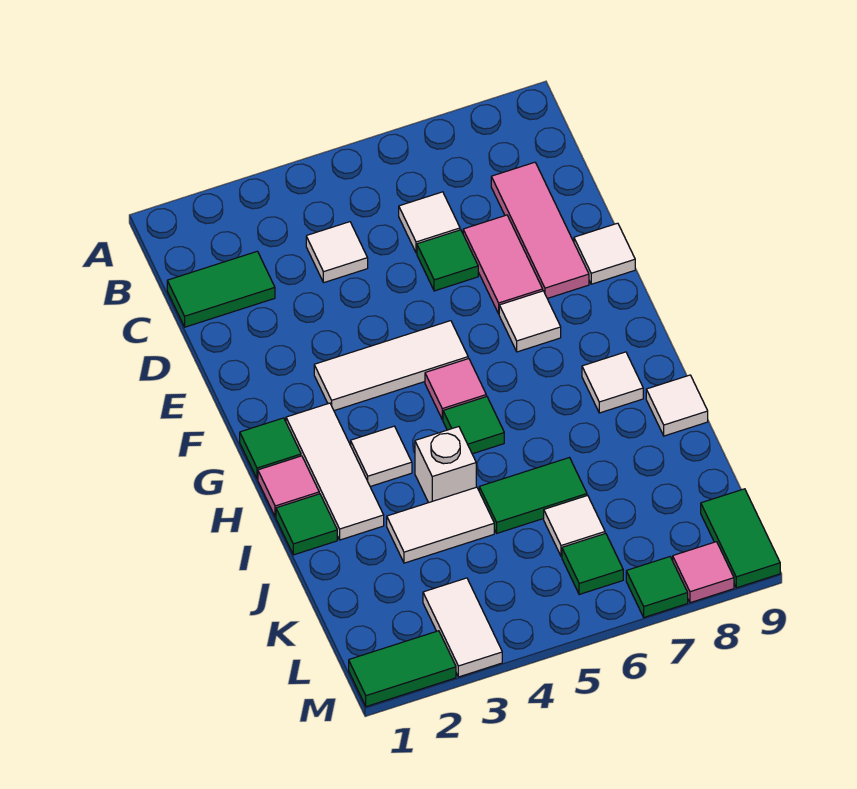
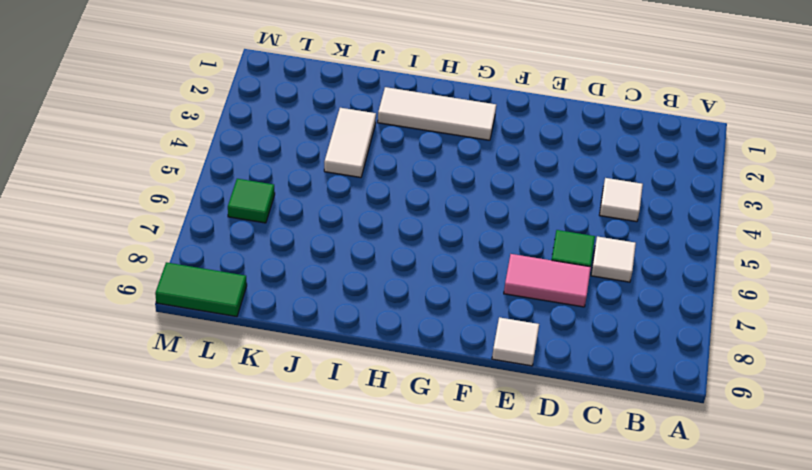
none -> green tile C1:C2 level 1
none -> pink tile C8:E8 level 1
none -> white tile F3:F5 level 1

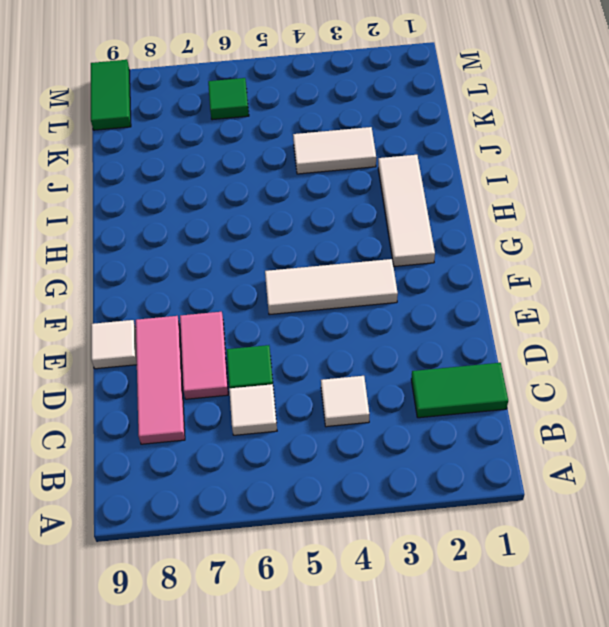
none -> white tile F7 level 1
none -> green tile G1 level 1
none -> pink tile G5 level 1

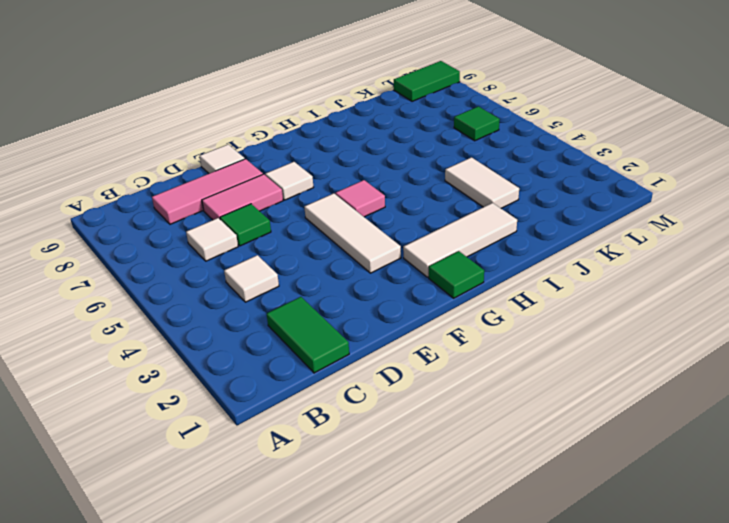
none -> pink tile H1 level 1
none -> white tile H3 level 1
none -> green tile H5 level 1

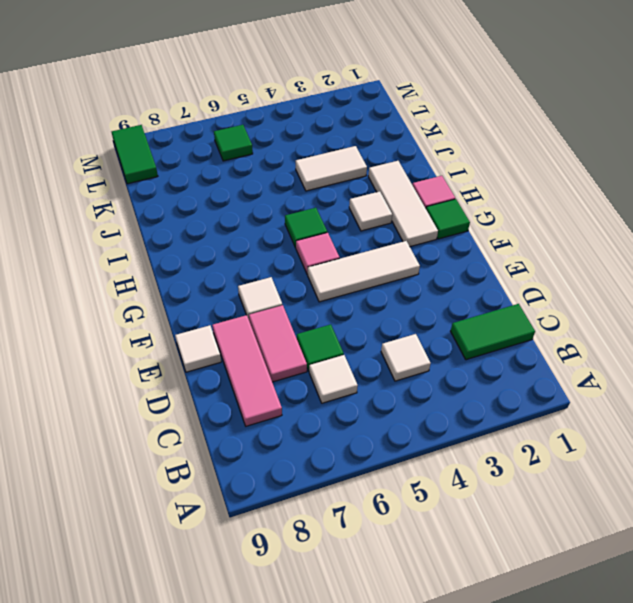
none -> white tile H8 level 1
none -> green tile I1 level 1
none -> white brick I4 level 1

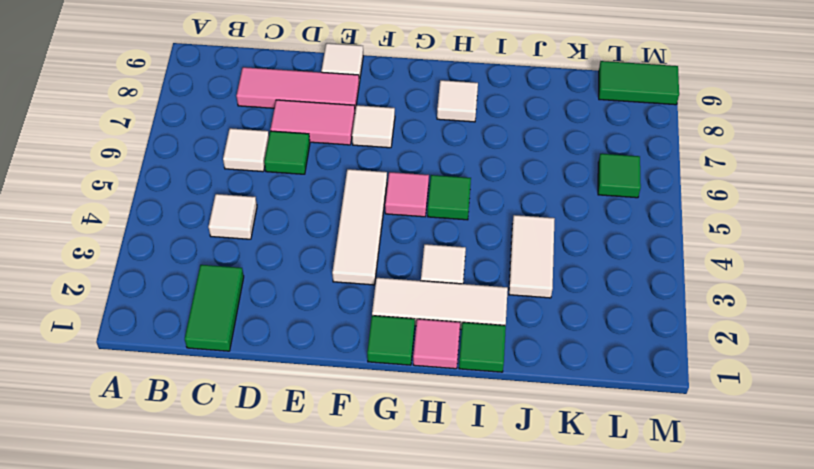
none -> white brick I4 level 1
none -> white tile I9 level 1
none -> green tile J5:J6 level 1

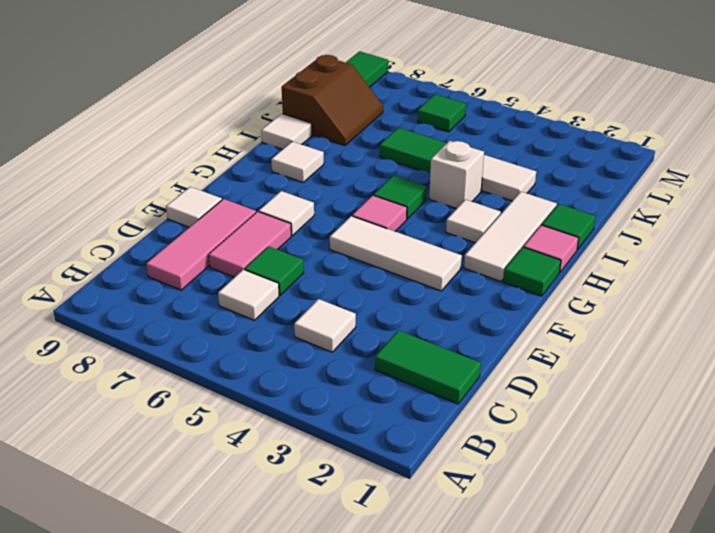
brown slope J8:K9 level 1 top 9 -> none
none -> white tile K6 level 1
none -> white tile L3:M3 level 1
none -> green tile M1:M2 level 1

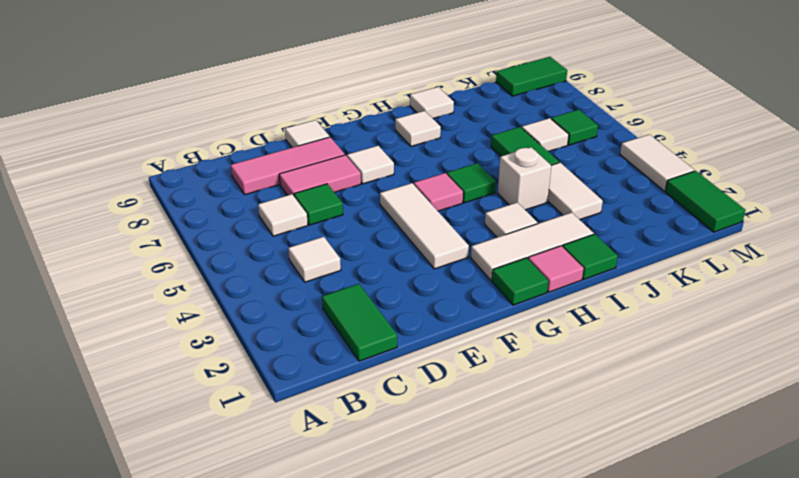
white tile M3:M4 level 1 -> white tile L3:M3 level 1
none -> green tile M7 level 1
none -> pink tile M8 level 1

